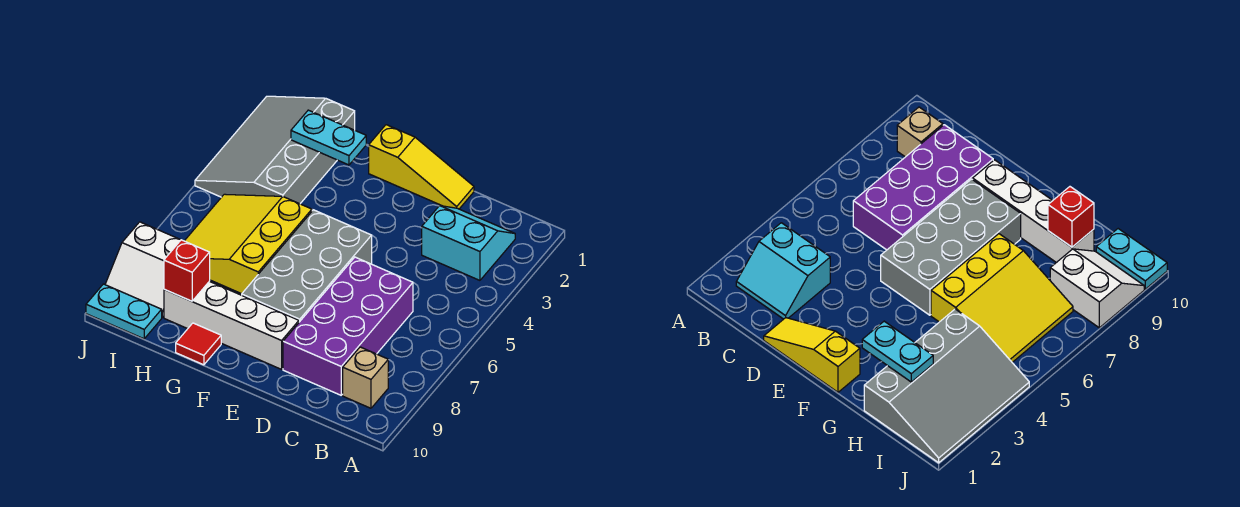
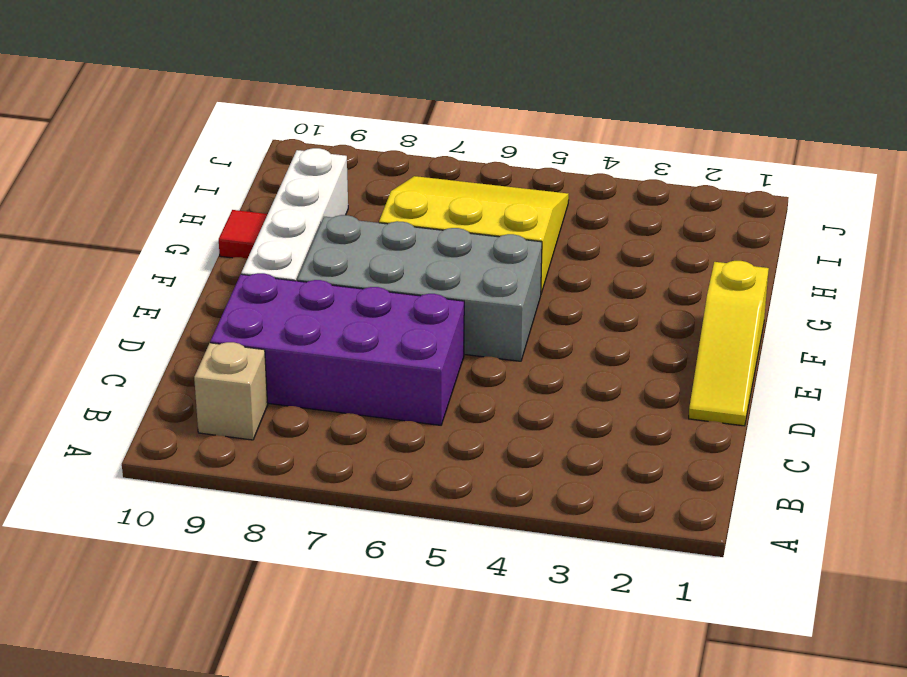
none -> cyan slope B2:C3 level 1 top 3
none -> grey slope H1:J4 level 1 top H
none -> white slope I8:J9 level 1 top 8

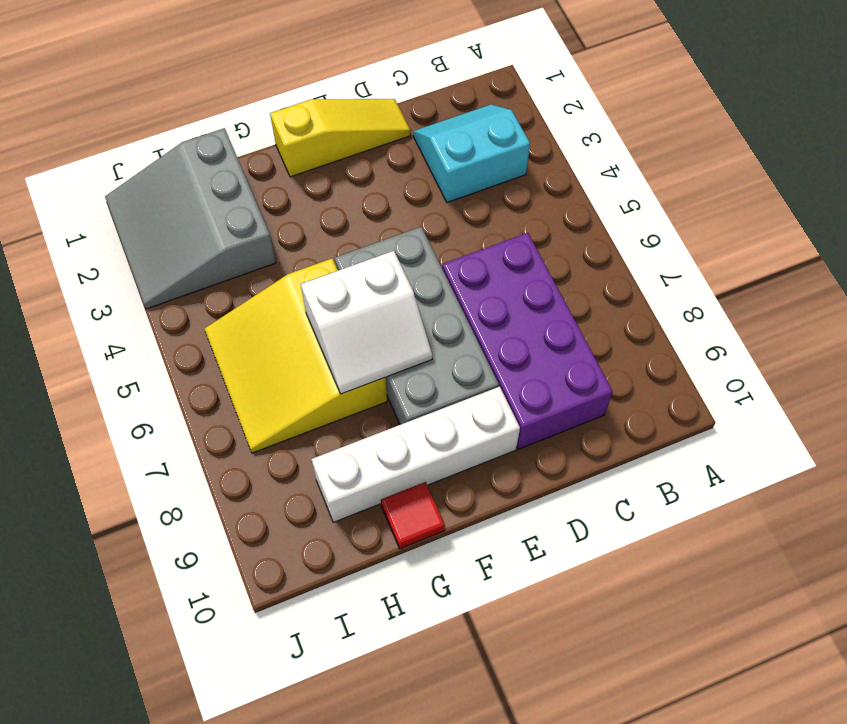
white slope F6:G7 level 2 top 6 -> white slope I8:J9 level 1 top 8
grey slope H1:J3 level 1 top H -> grey slope H1:J4 level 1 top H
none -> tan brick B9 level 1
none -> cyan plate I10:J10 level 1
none -> cyan plate G2:H2 level 2

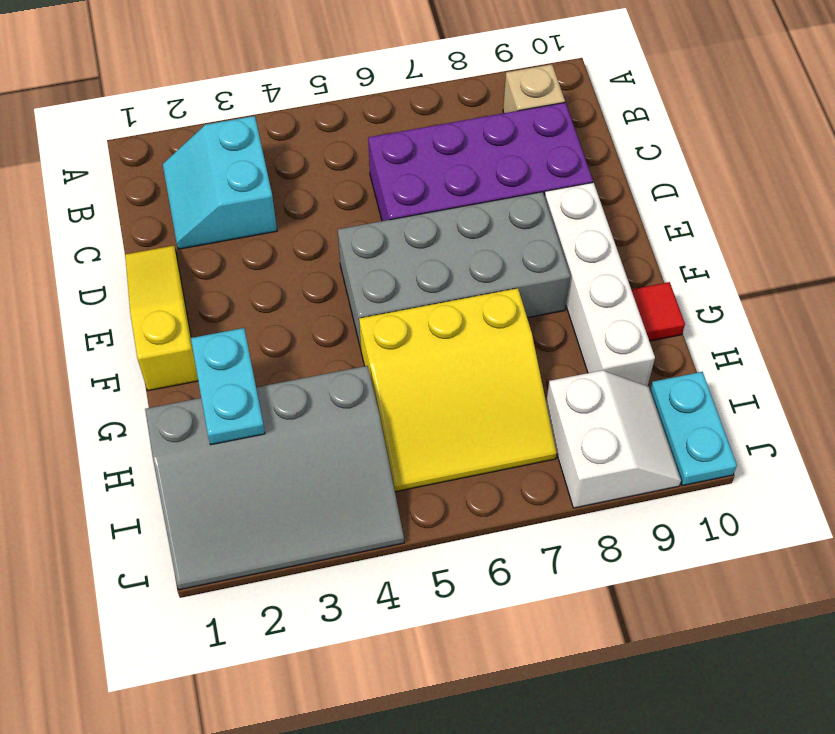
none -> red brick H9 level 2

